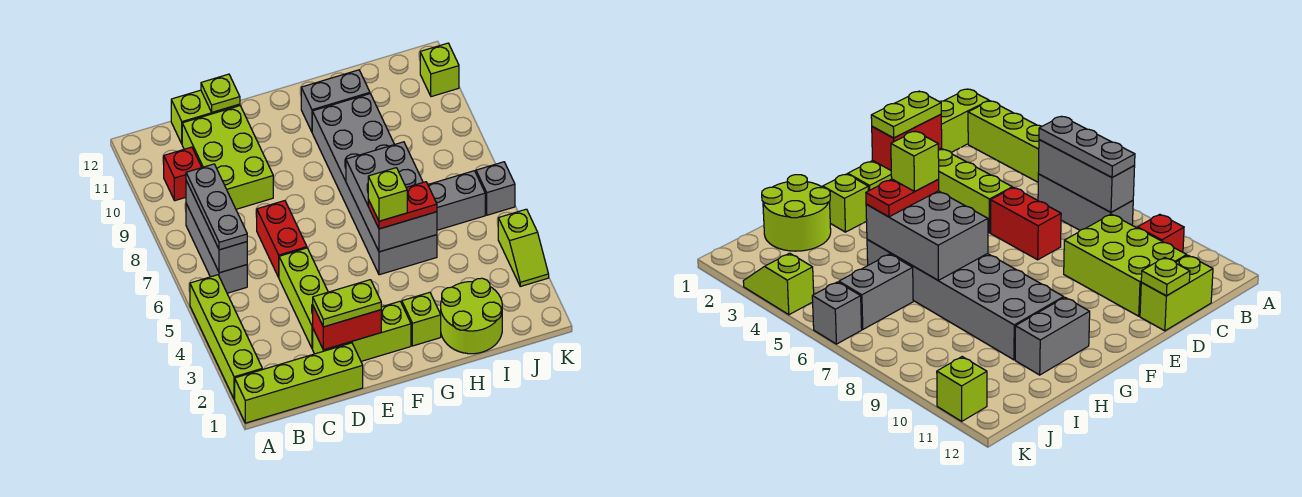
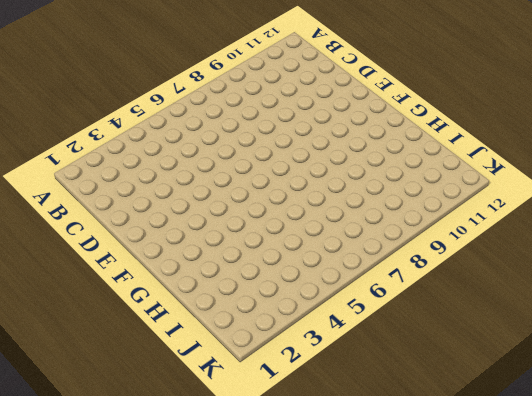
none -> lime brick A1:D1 level 1
none -> lime brick A2:A5 level 1
none -> grey brick B6:B8 level 1

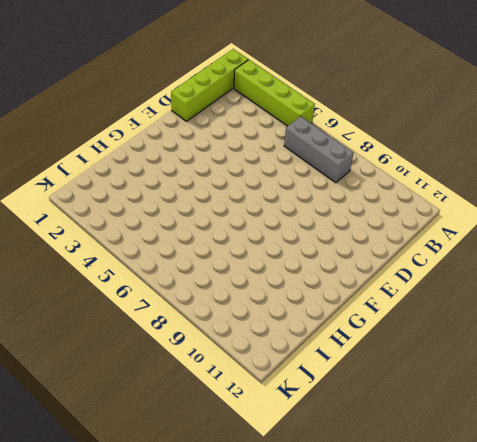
none -> red brick B10 level 1
none -> lime brick C9:D11 level 1
none -> lime brick C12:D12 level 1

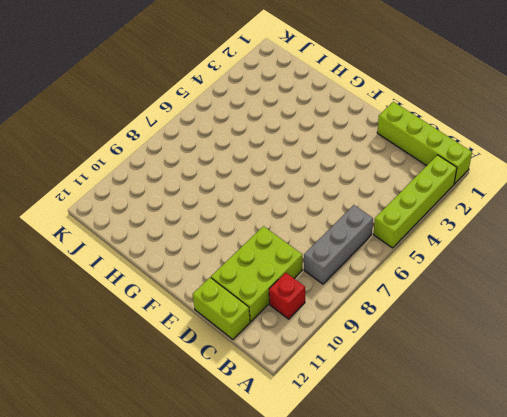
none -> lime brick D2:F2 level 1
none -> lime brick D3:D5 level 1
none -> red brick D6:D7 level 1

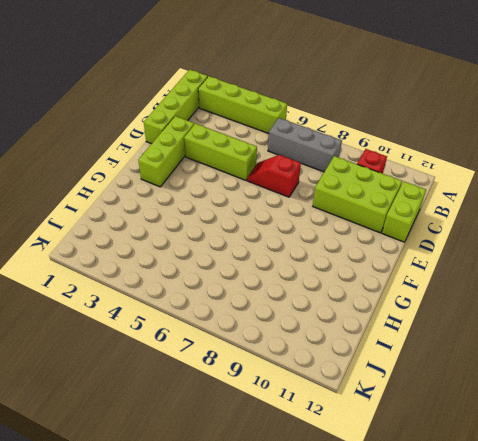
red slope D6:D7 level 1 top 7 -> red brick D6:D7 level 1
none -> lime brick G2 level 1
none -> grey brick G5:H10 level 1
none -> grey brick G11:H11 level 1

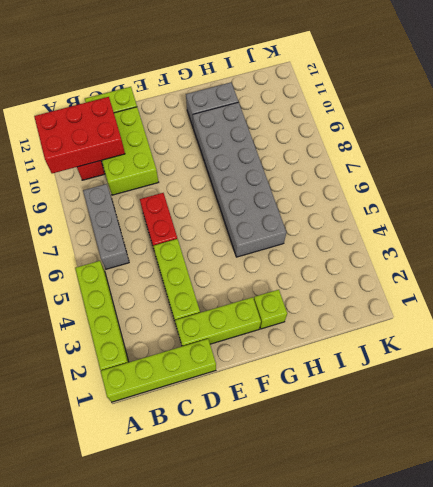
red brick A10:C11 level 2 -> none
none -> lime round brick H1:I2 level 1
none -> grey brick I6:J6 level 1
none -> lime slope K3:K4 level 1 top 4

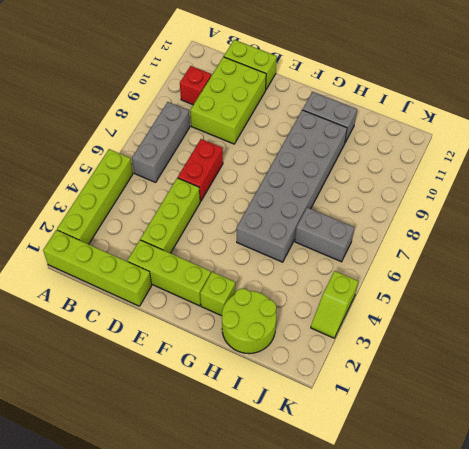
none -> grey brick K6 level 1
none -> lime brick K11 level 1
none -> grey brick B6:B8 level 2

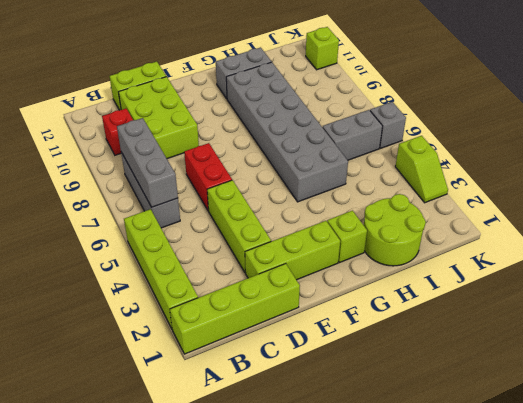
none -> red brick D2:E2 level 2
none -> lime plate D12 level 2
none -> grey brick G5:H7 level 2

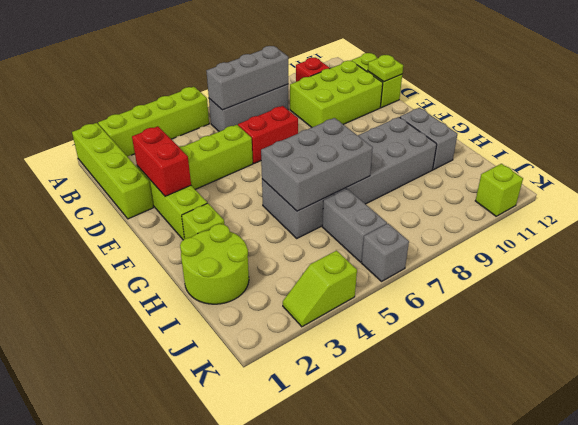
none -> grey plate B6:B8 level 3
none -> lime plate D2:E2 level 3
none -> red plate G5:H5 level 3

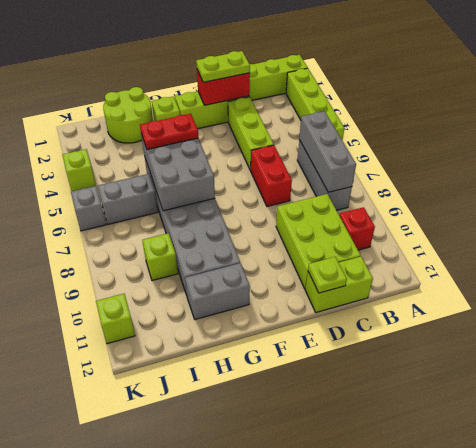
lime brick I9 level 1 -> lime brick G5 level 4
none -> grey plate B6:B8 level 3

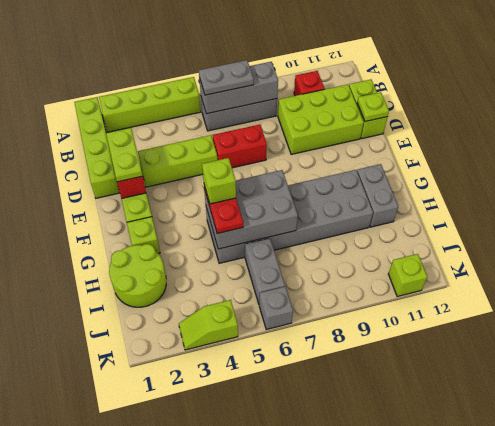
grey plate B6:B7 level 3 -> grey plate B6:B8 level 3

